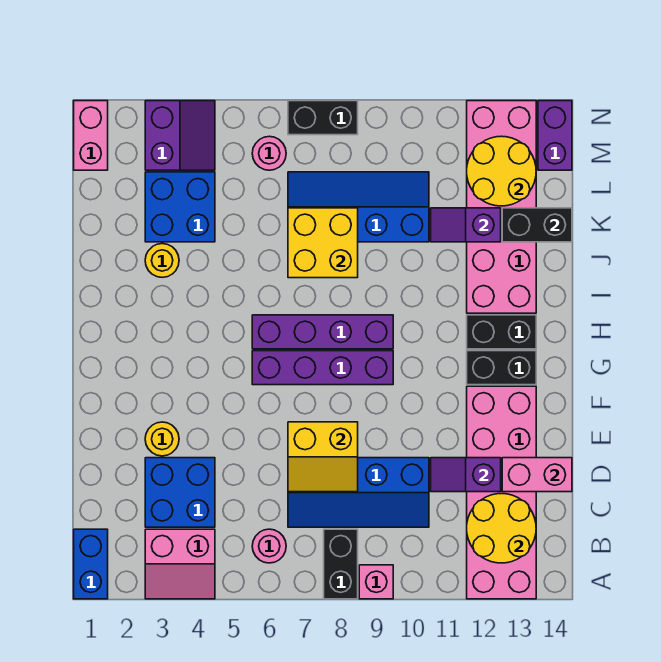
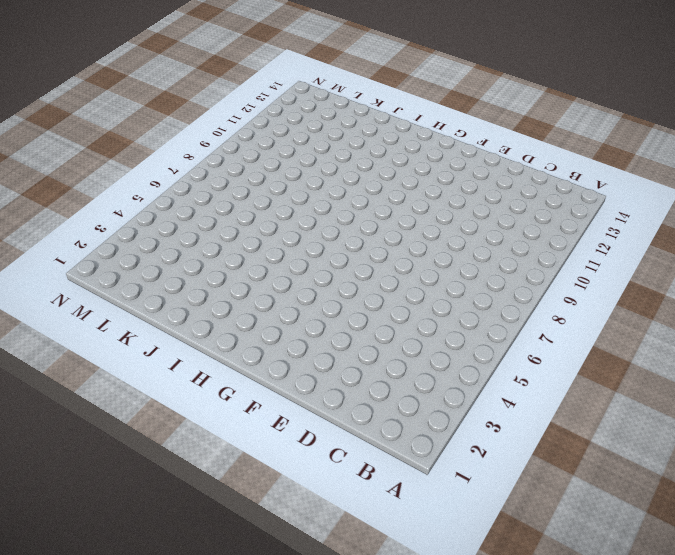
none -> blue brick A1:B1 level 1
none -> pink slope A3:B4 level 1 top B
none -> black brick A8:B8 level 1
none -> pink brick A9 level 1

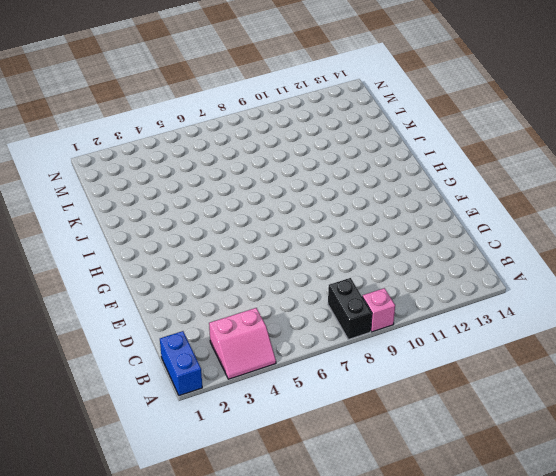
none -> pink brick A12:F13 level 1
none -> pink round brick B6 level 1
none -> blue brick C3:D4 level 1
none -> blue slope C7:D10 level 1 top D

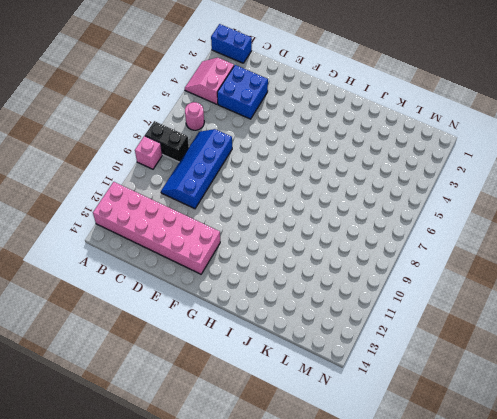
none -> yellow round brick E3 level 1
none -> purple brick G6:G9 level 1
none -> black brick G12:G13 level 1
none -> purple brick H6:H9 level 1

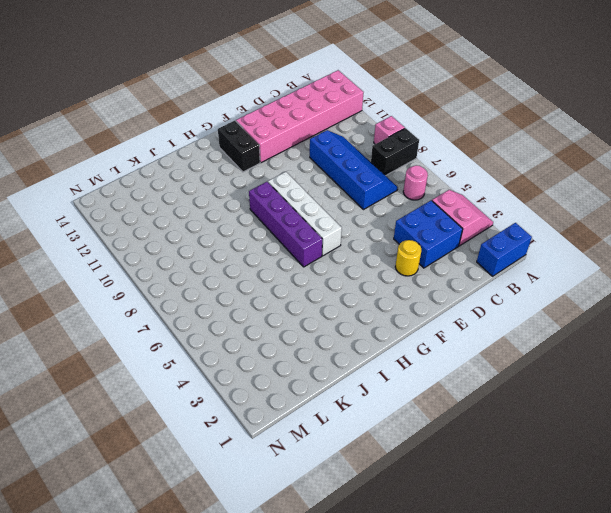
white brick G6:G9 level 1 -> purple brick G6:G9 level 1
none -> black brick H12:H13 level 1
none -> pink brick I12:N13 level 1
none -> yellow round brick J3 level 1
none -> blue brick K3:L4 level 1

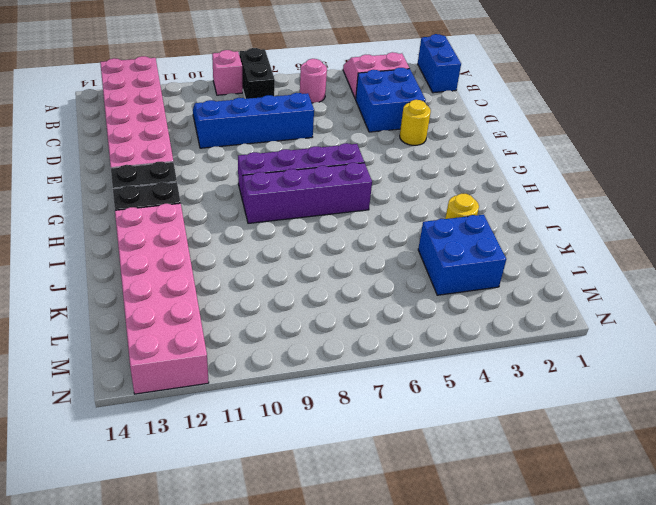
none -> blue slope K7:L10 level 1 top K
none -> pink brick M1:N1 level 1
none -> purple slope M3:N4 level 1 top 3
none -> pink round brick M6 level 1

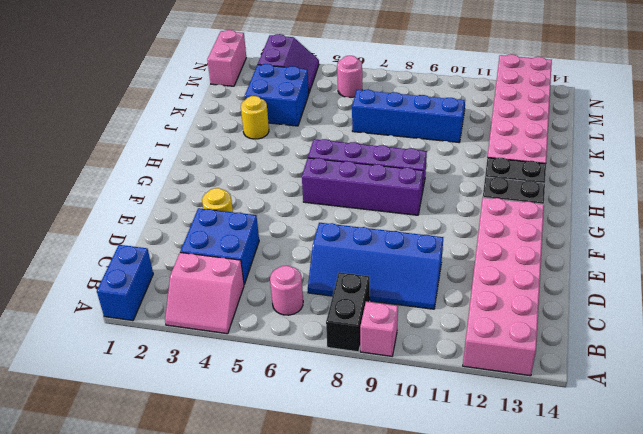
none -> purple brick M14:N14 level 1
none -> black brick N7:N8 level 1
none -> yellow round brick B12:C13 level 2
none -> yellow slope D7:E8 level 2 top E

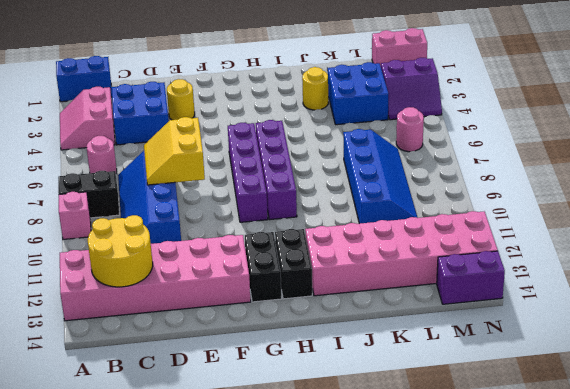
none -> black brick N7:N8 level 1
none -> purple slope D11:D12 level 2 top 12
none -> pink brick D13:D14 level 2
none -> yellow brick J7:K8 level 2

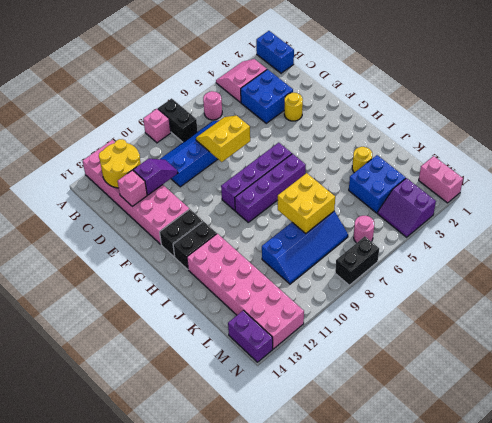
pink brick D13 level 2 -> pink brick D13:D14 level 2
none -> purple slope K11:K12 level 2 top 12
none -> black brick K13:K14 level 2
none -> yellow round brick L12:M13 level 2

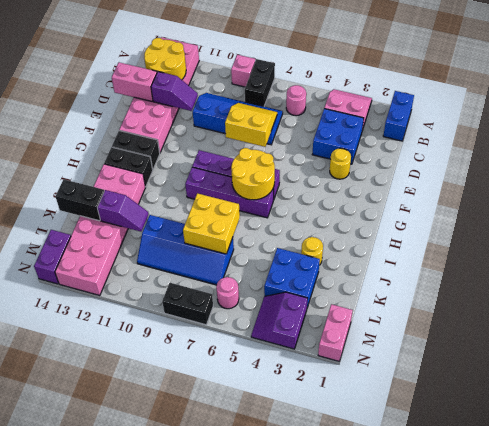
yellow round brick G6:H7 level 2 -> yellow round brick L12:M13 level 2

